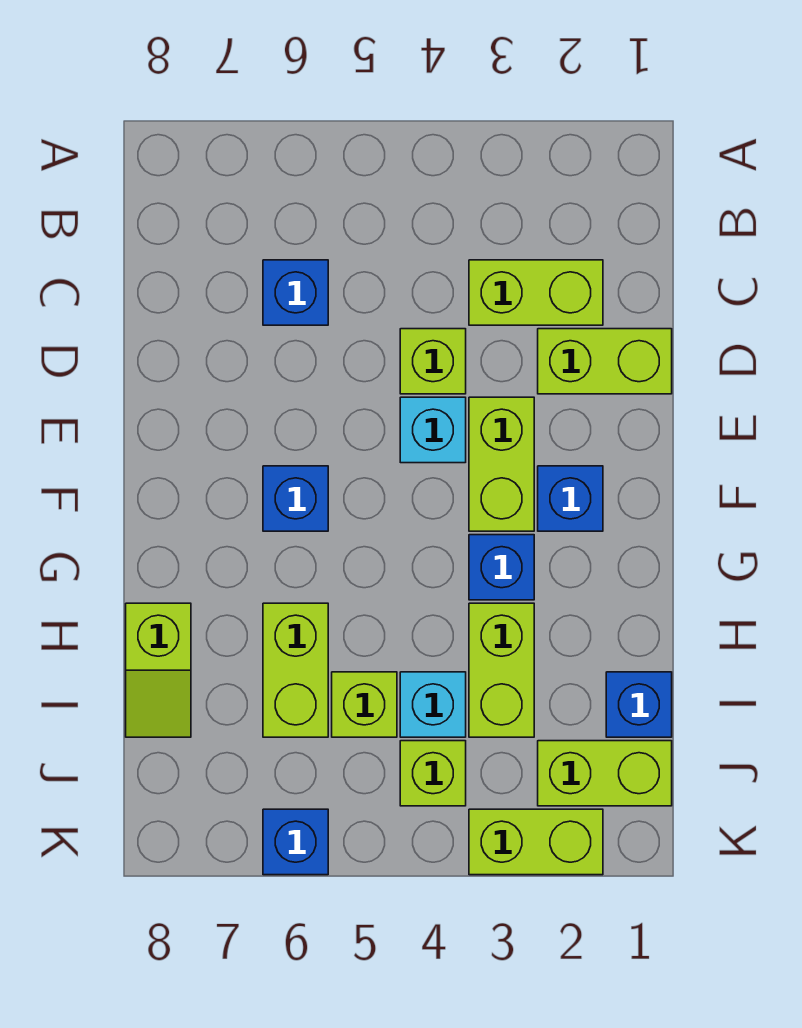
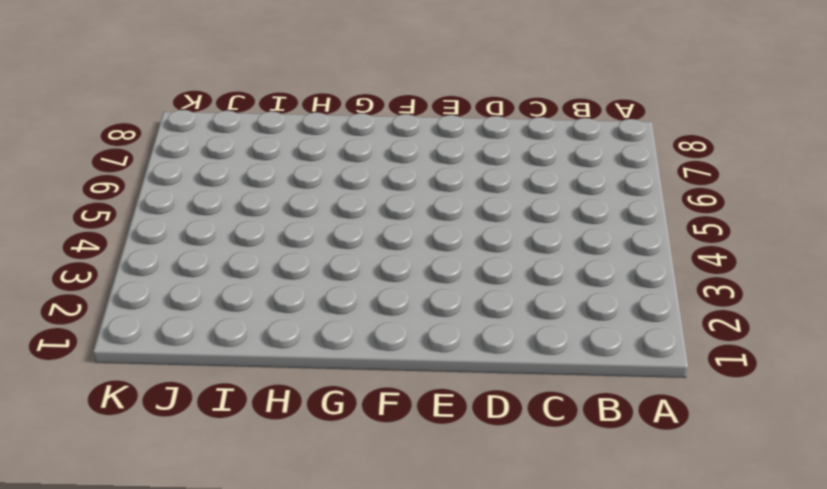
none -> lime brick C2:C3 level 1
none -> blue brick C6 level 1
none -> lime brick D1:D2 level 1

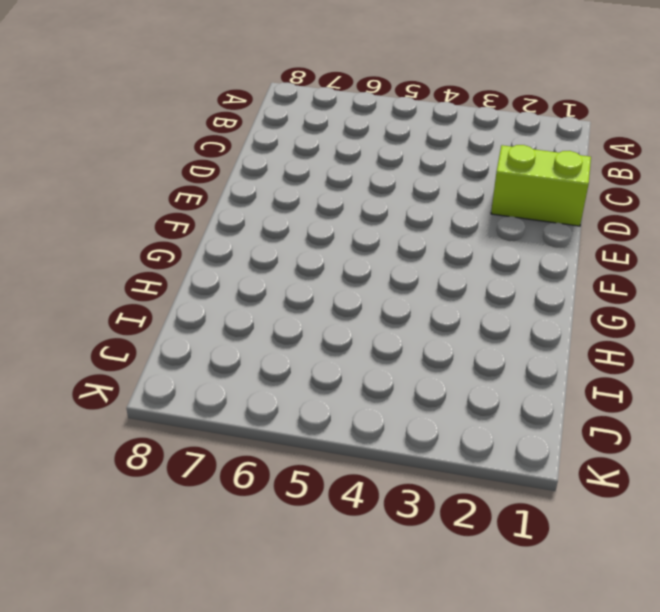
none -> lime brick C2:C3 level 1
none -> blue brick C6 level 1
none -> lime brick D4 level 1

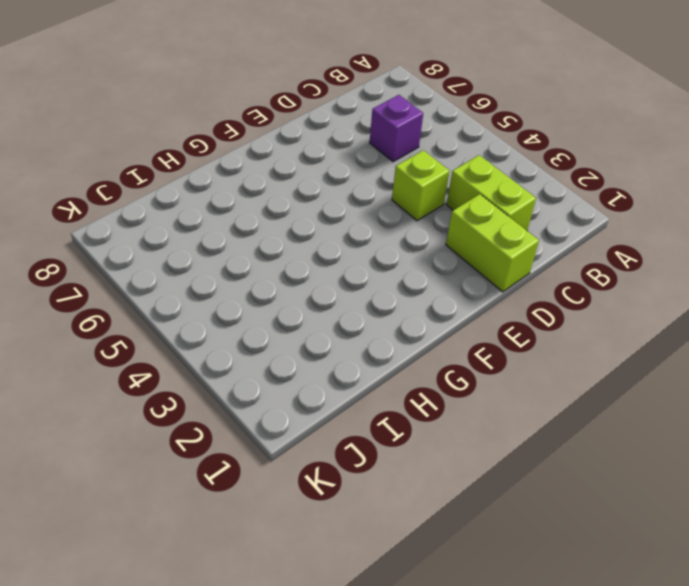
purple brick C6 level 1 -> blue brick C6 level 1
none -> lime brick E3:F3 level 1
none -> cyan brick E4 level 1
none -> blue brick F2 level 1

